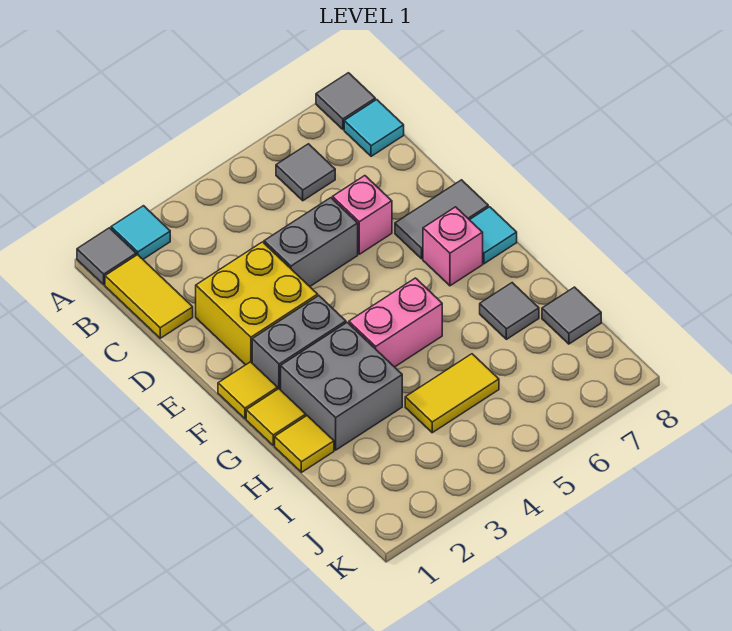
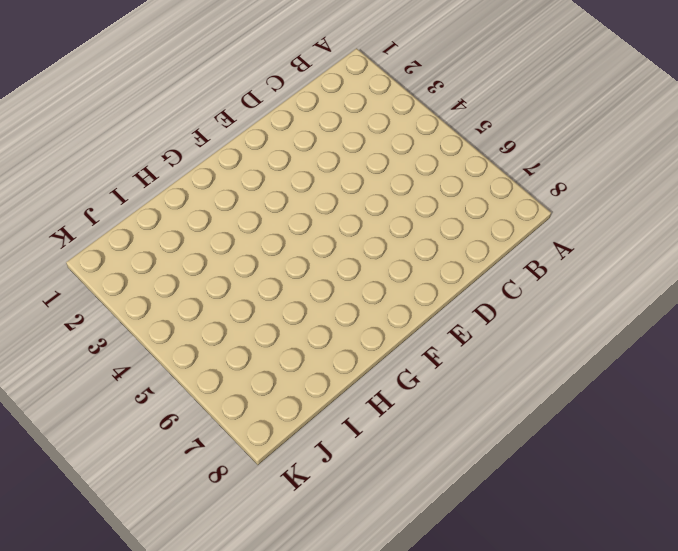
none -> grey tile A1 level 1
none -> cyan tile A2 level 1
none -> grey tile A8 level 1

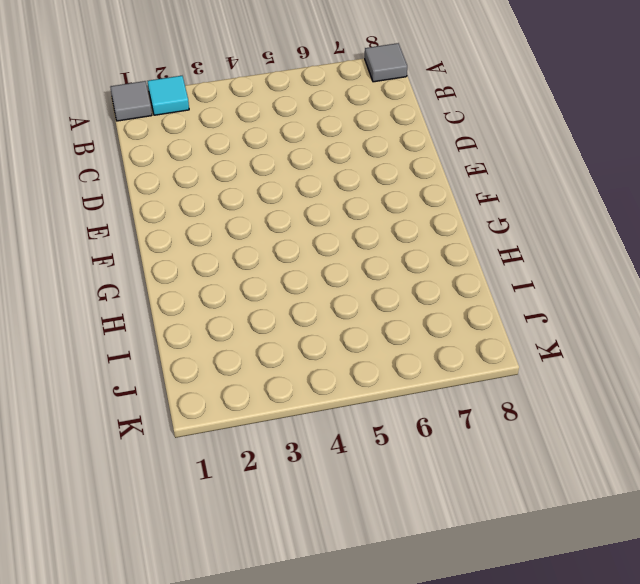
none -> yellow tile B1:C1 level 1
none -> grey tile B6 level 1
none -> cyan tile B8 level 1

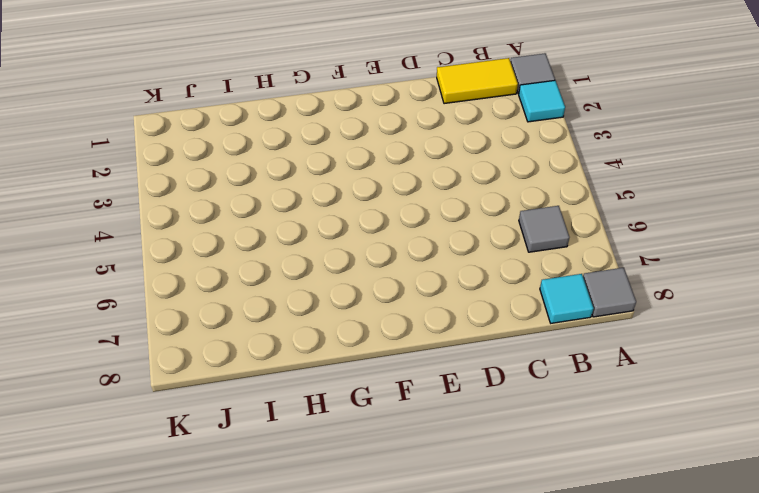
none -> yellow brick D2:E3 level 1
none -> grey brick D4:D5 level 1
none -> pink brick D6 level 1

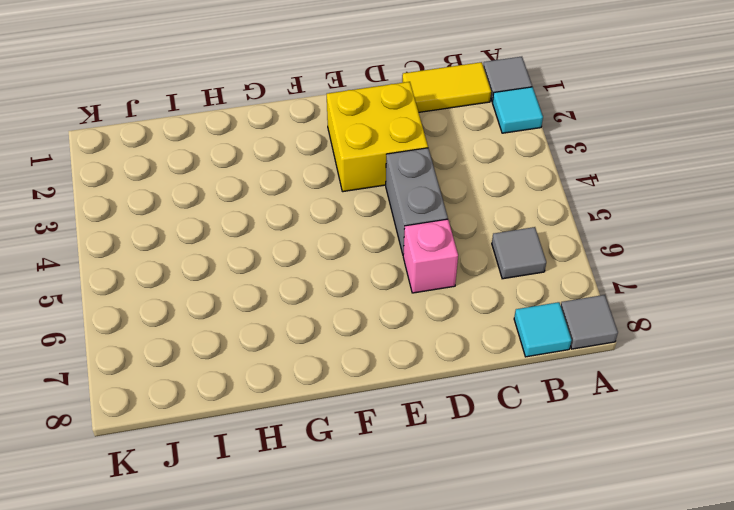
none -> grey tile E7:E8 level 1
none -> yellow tile F1 level 1
none -> grey brick F2:F3 level 1

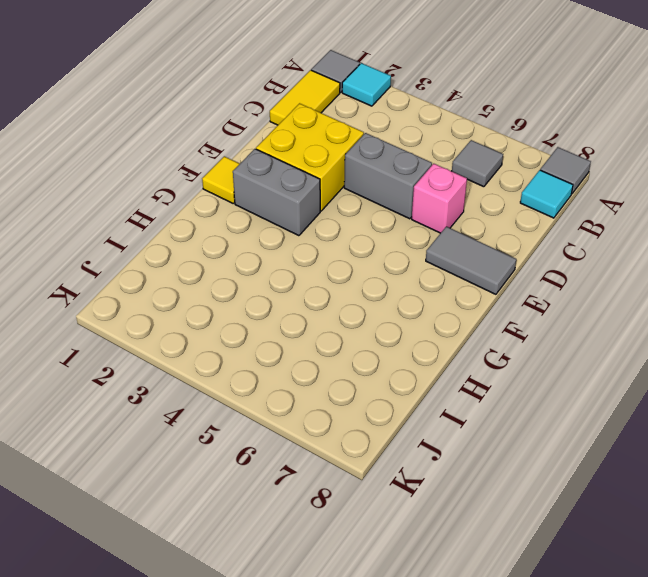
none -> pink brick F7 level 1
none -> cyan tile F8 level 1
none -> yellow tile G1 level 1

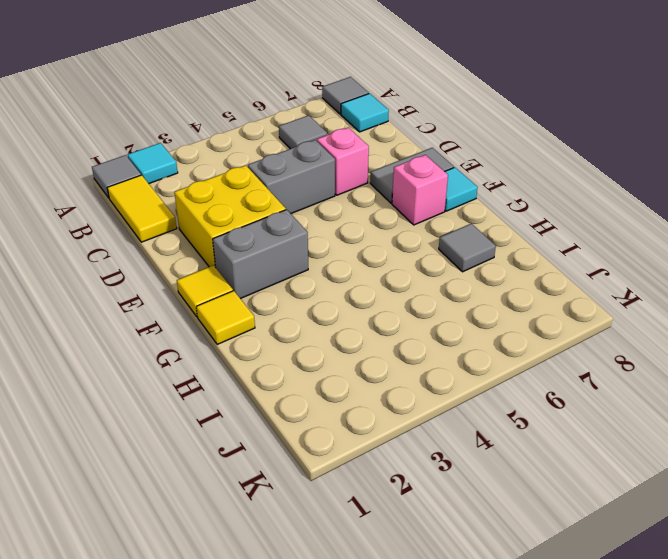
none -> grey brick G2:H3 level 1
none -> pink brick G4:G5 level 1
none -> yellow tile H1 level 1

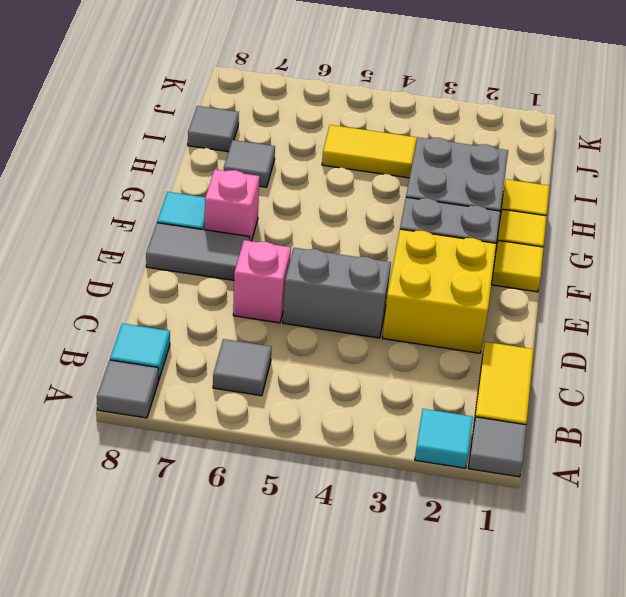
none -> pink brick G4:G5 level 1

